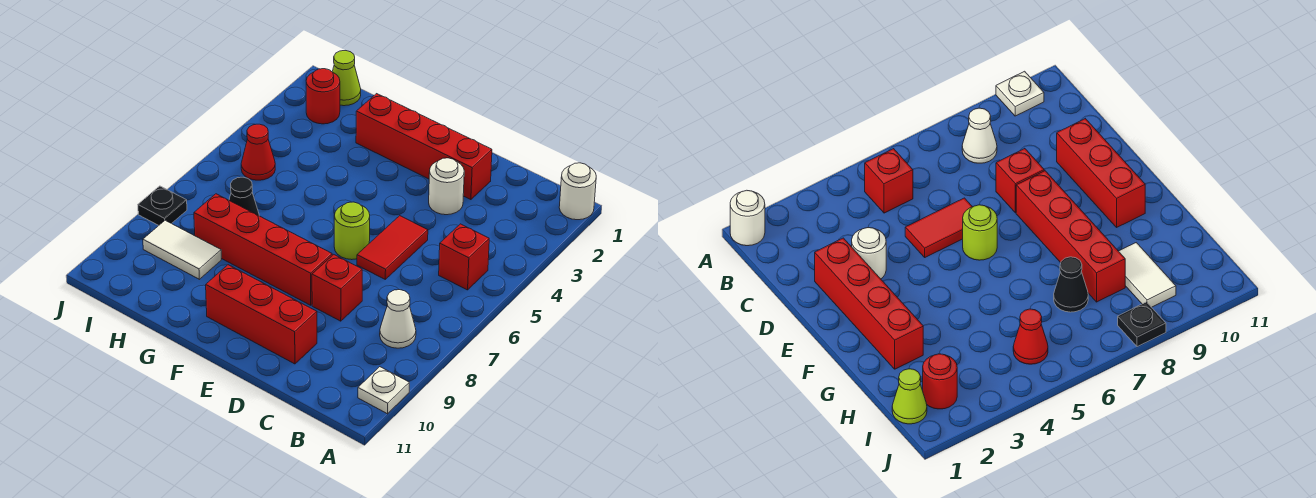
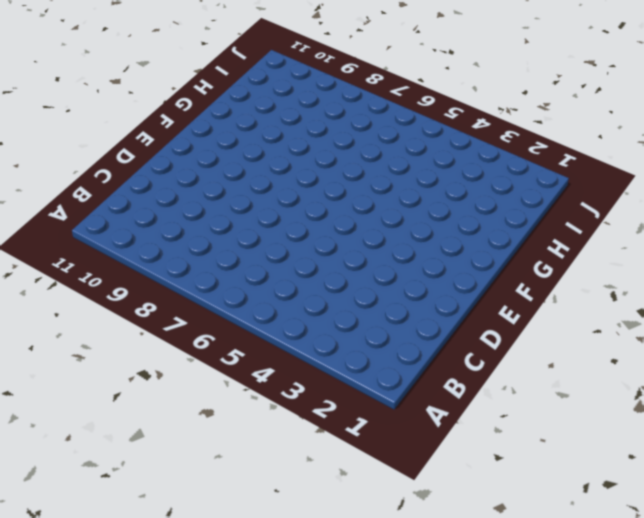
none -> white round brick A1 level 1
none -> white plate A10 level 1
none -> red brick B5 level 1

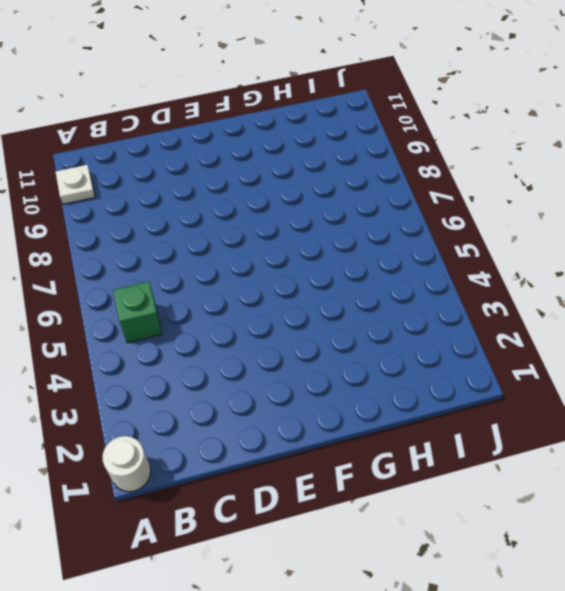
green brick B5 level 1 -> red brick B5 level 1
none -> white cone B8 level 1
none -> red brick D2:G2 level 1
none -> white round brick D3 level 1

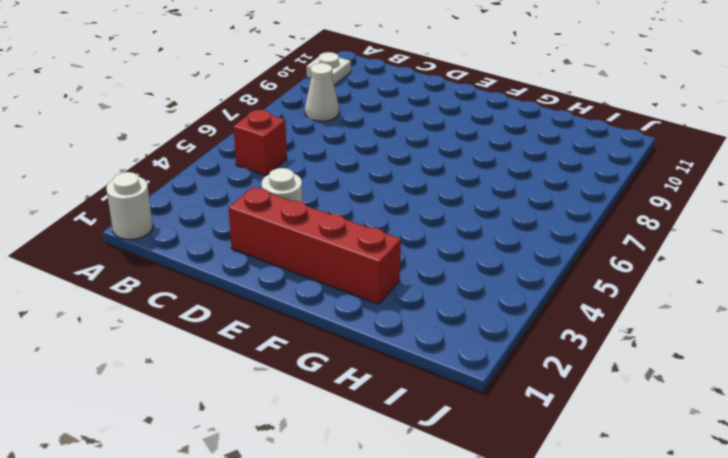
none -> red tile D5:D6 level 1
none -> red brick D8 level 1
none -> red brick D10:F10 level 1

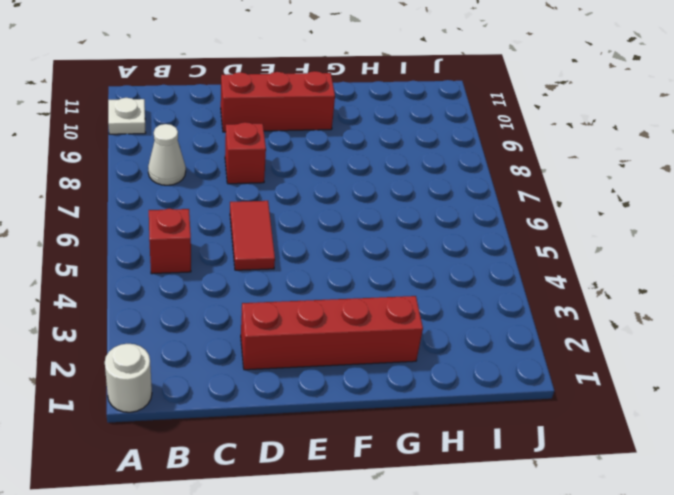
none -> white round brick D3 level 1
none -> lime round brick E6 level 1
none -> red brick E8:H8 level 1

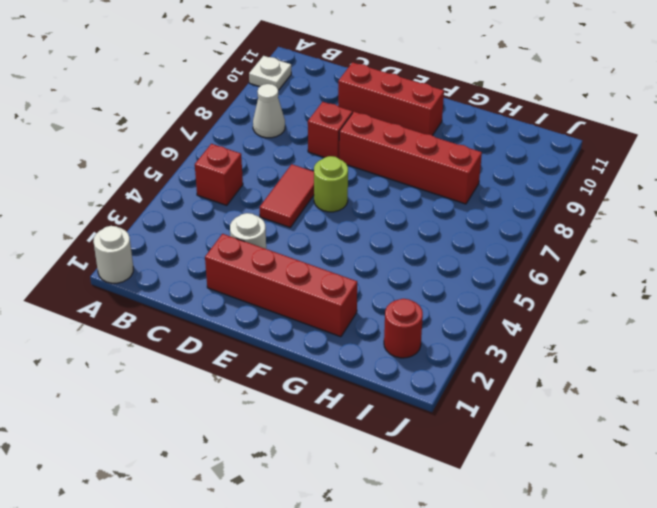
none -> black cone H7 level 1
none -> white tile H9:I9 level 1
none -> lime cone I1 level 1

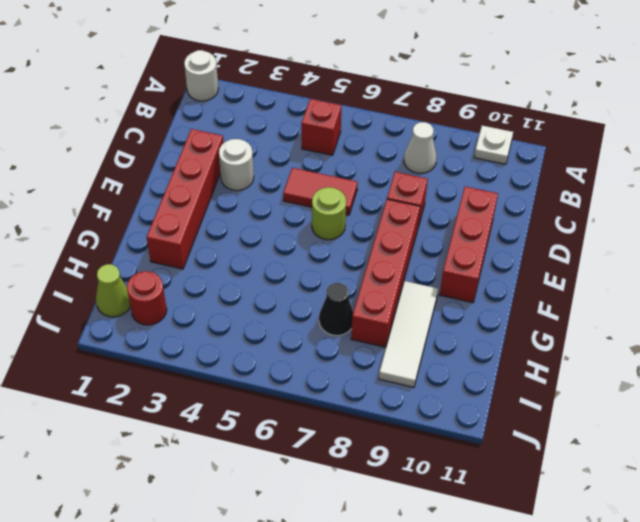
white tile G9:I9 level 1 -> white tile H9:I9 level 1
none -> red cone I5 level 1
none -> black plate J8 level 1

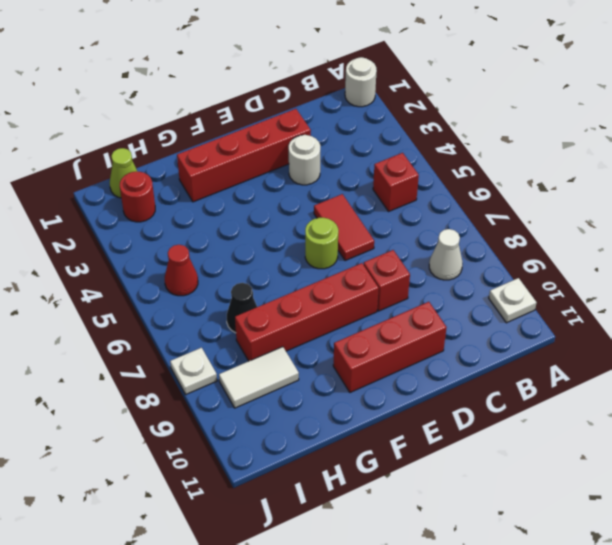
white plate J8 level 1 -> black plate J8 level 1

